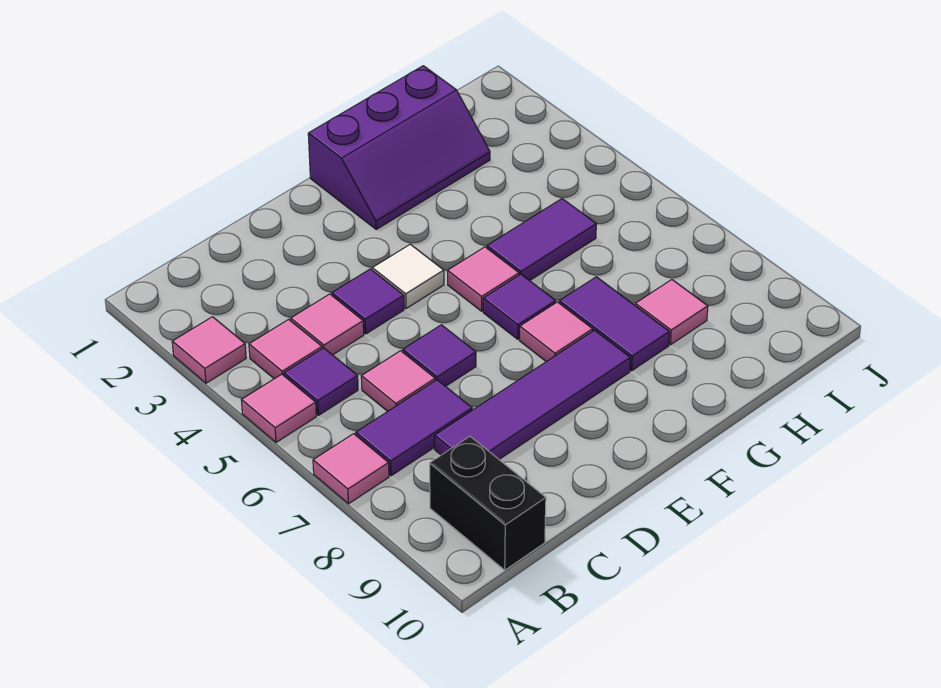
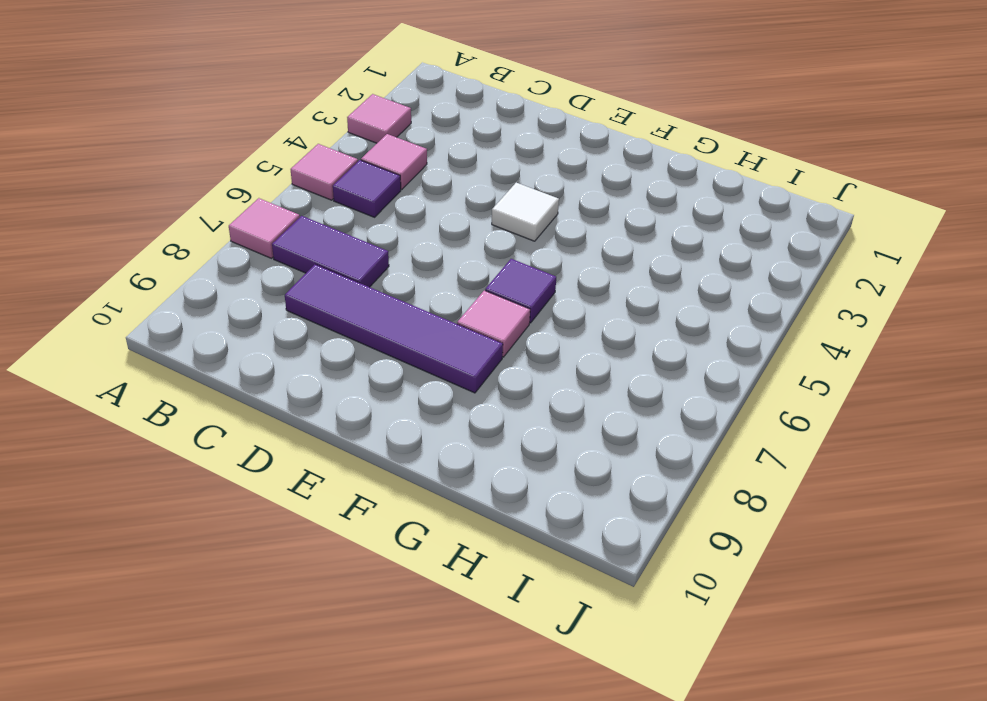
none -> black brick B9:B10 level 1
none -> pink tile C4 level 1
none -> pink tile C6 level 1

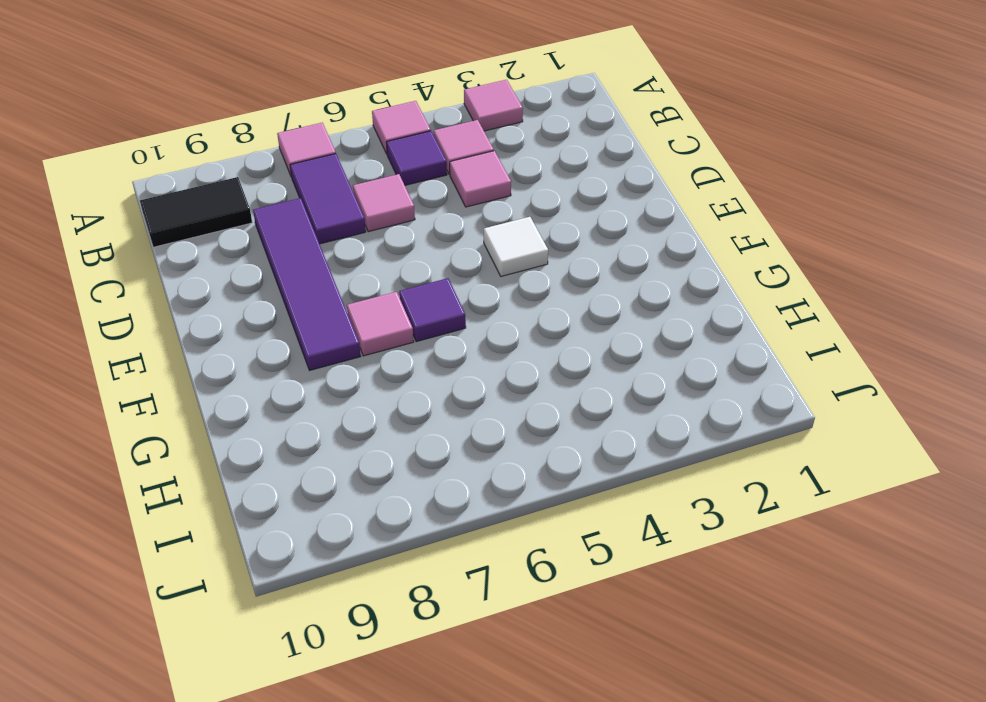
black tile B9:B10 level 1 -> black brick B9:B10 level 1
none -> purple tile D4 level 1
none -> purple tile D6 level 1
none -> purple slope F1:H2 level 1 top 1

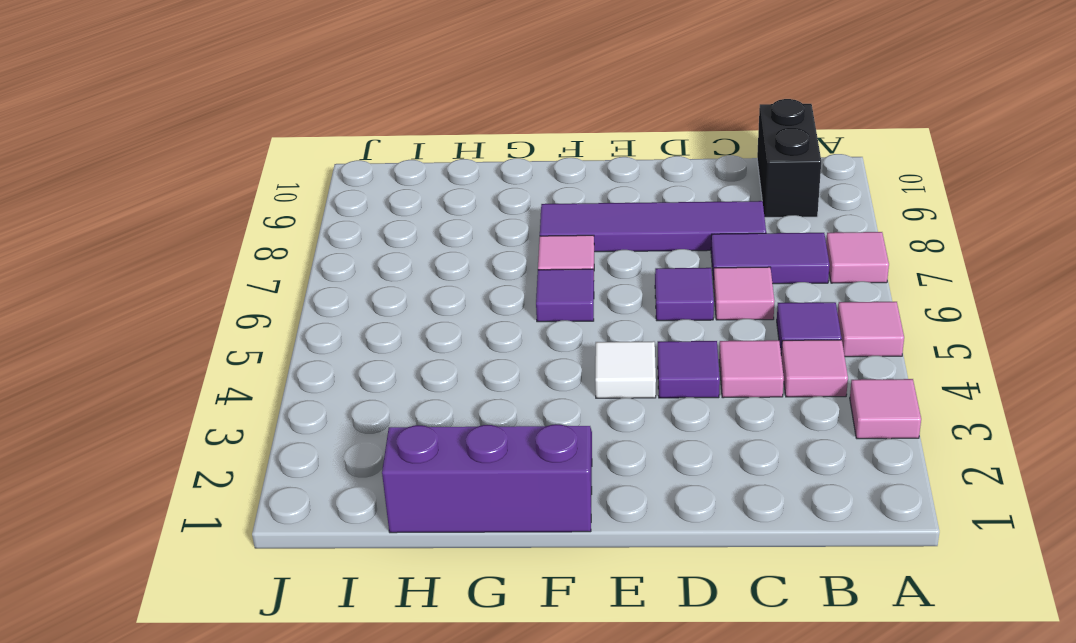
none -> pink tile F5 level 1
none -> purple tile G5:H5 level 1
none -> purple tile G7:G8 level 1

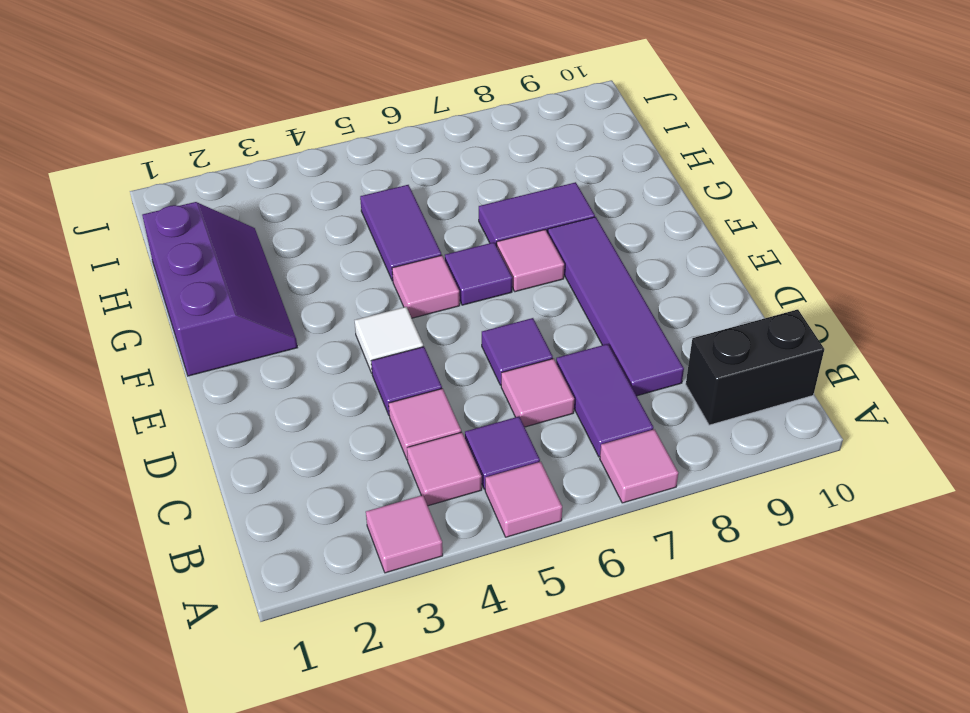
none -> pink tile H8 level 1

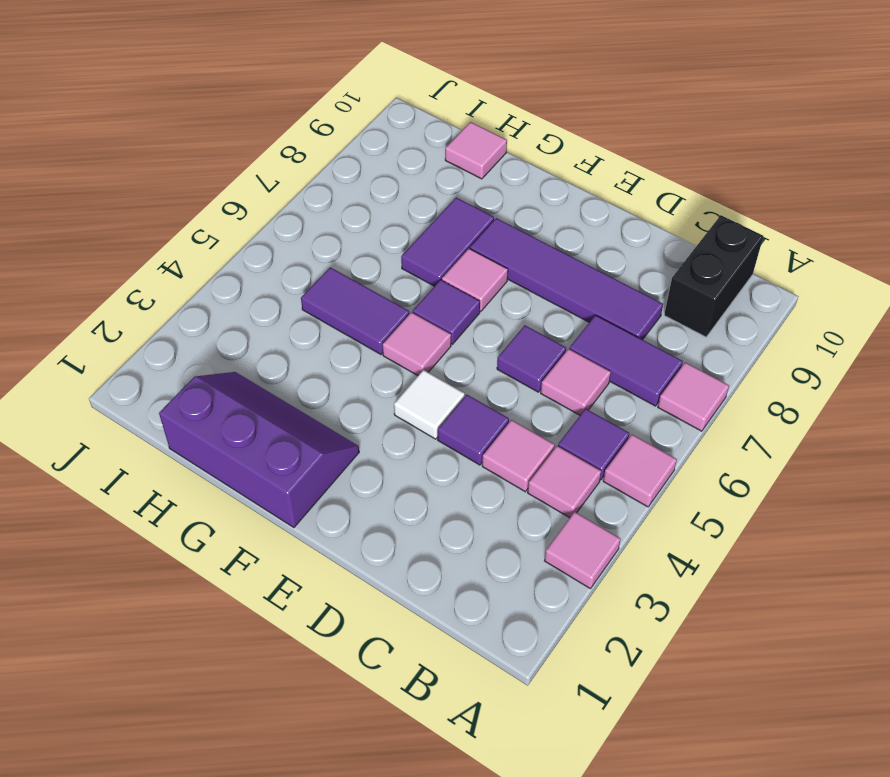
pink tile H10 level 1 -> pink tile H8 level 1

